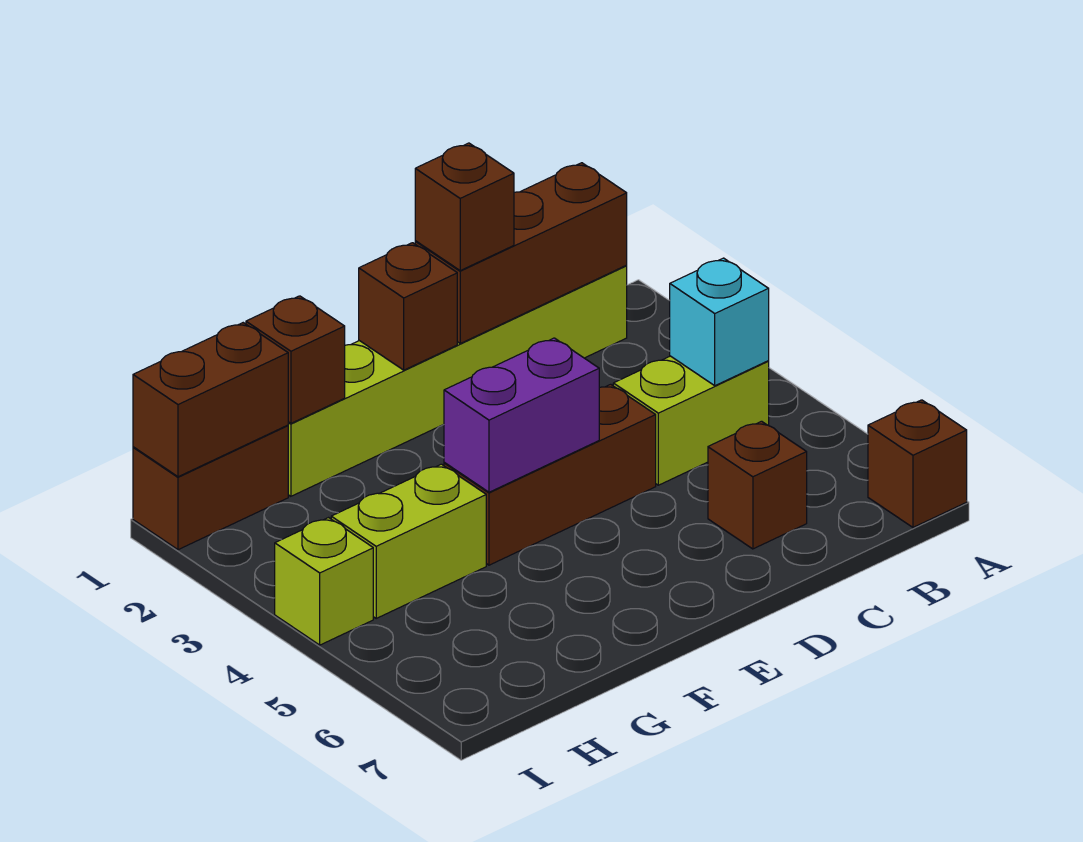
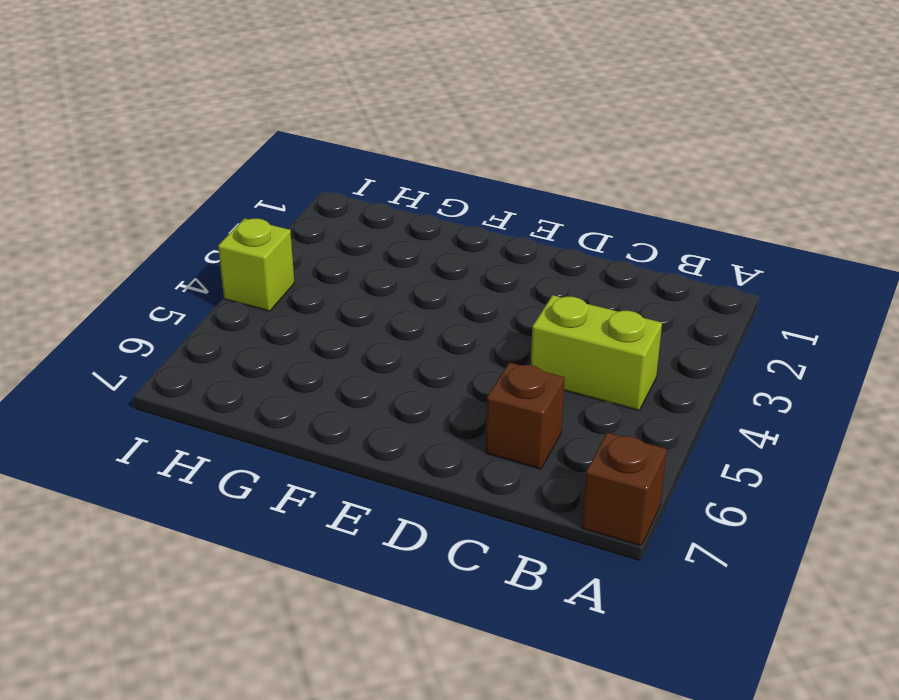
none -> lime brick B1:G1 level 1
none -> brown brick D4:F4 level 1
none -> lime brick G4:H4 level 1

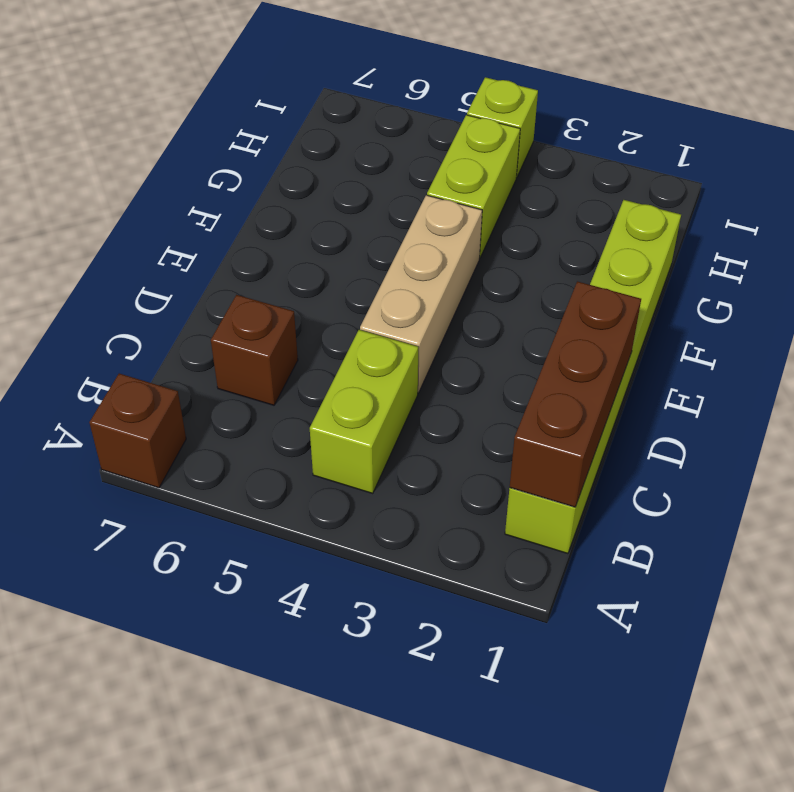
tan brick D4:F4 level 1 -> brown brick D4:F4 level 1
none -> brown brick H1:I1 level 1
none -> cyan brick B4 level 2
none -> brown brick E1 level 2

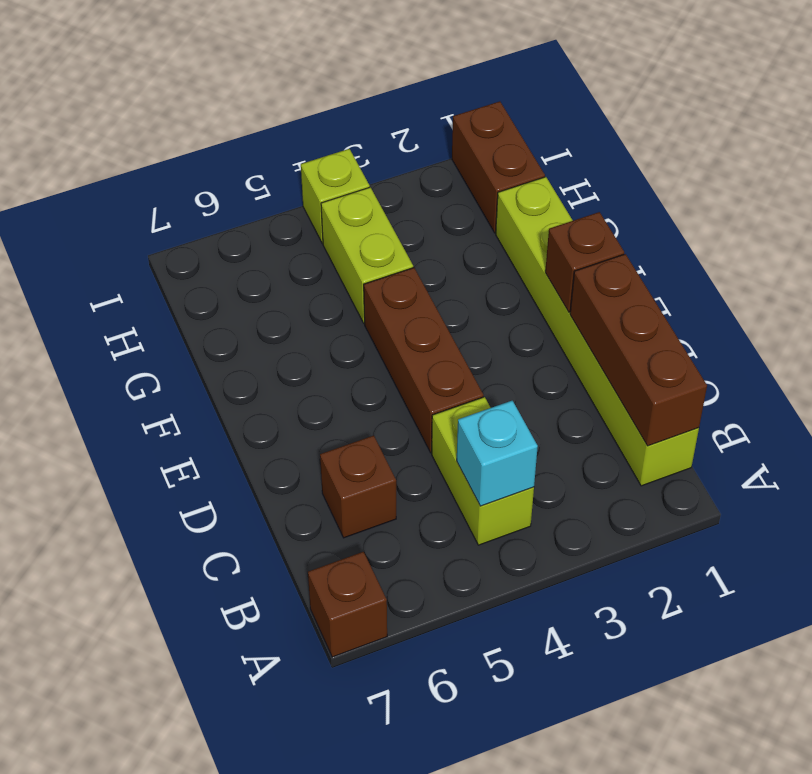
none -> purple brick E4:F4 level 2
none -> brown brick G1 level 2
none -> brown brick H1:I1 level 2

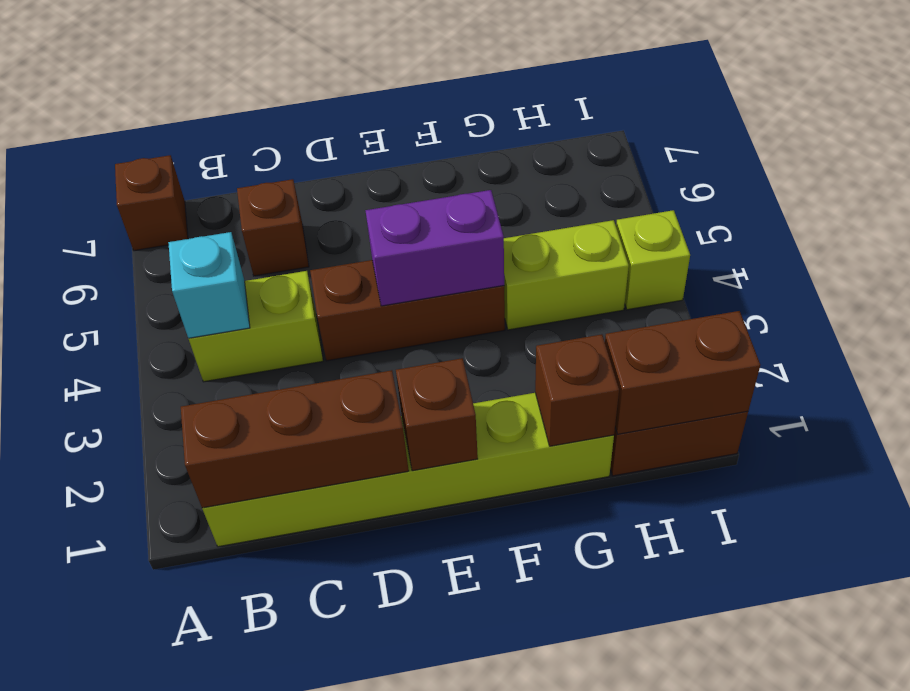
none -> brown brick D1 level 3

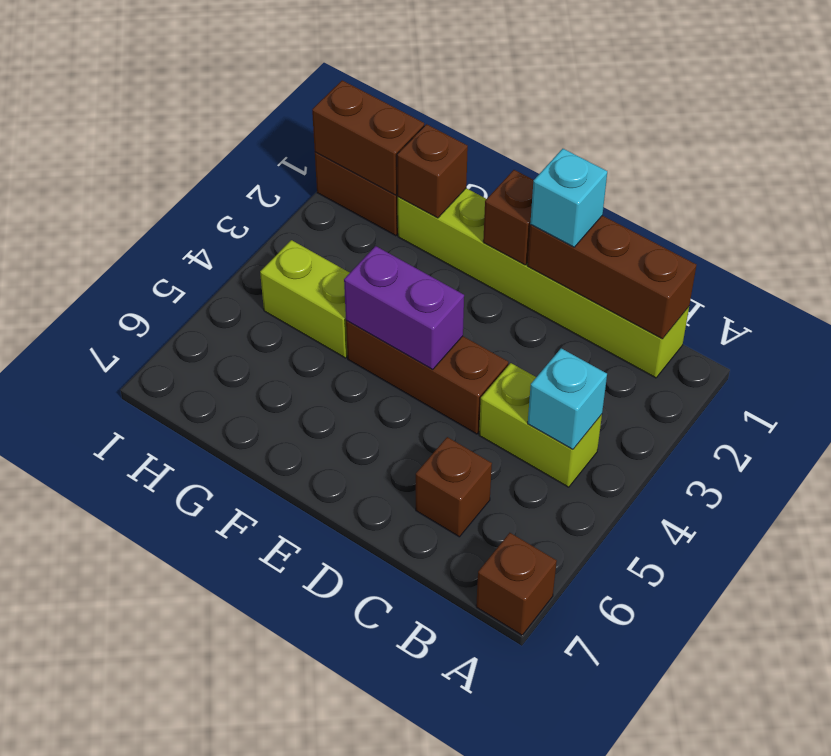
cyan brick D1 level 3 -> brown brick D1 level 3
none -> lime brick I4 level 1

